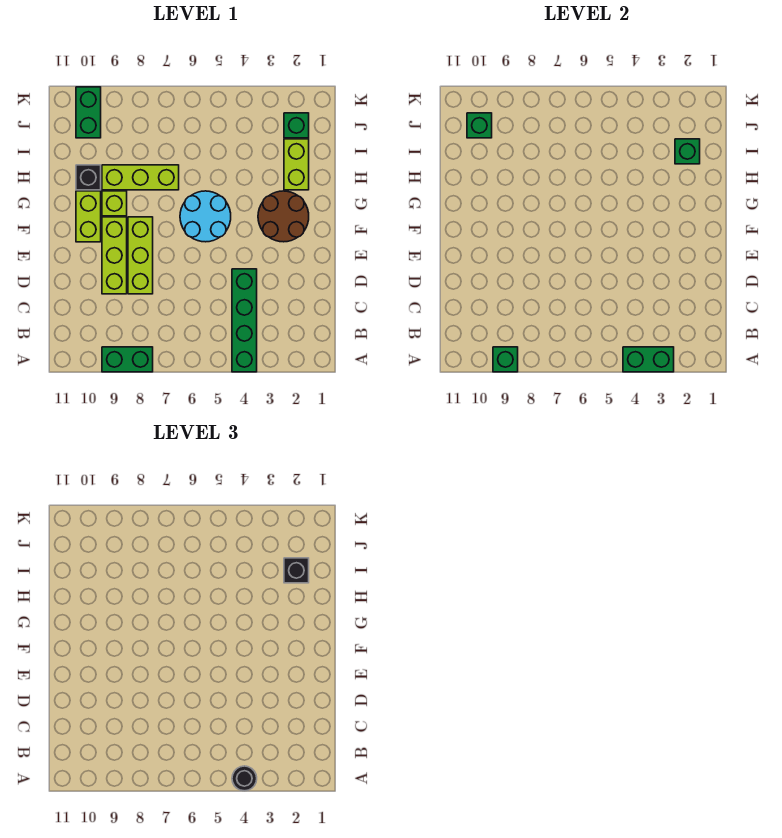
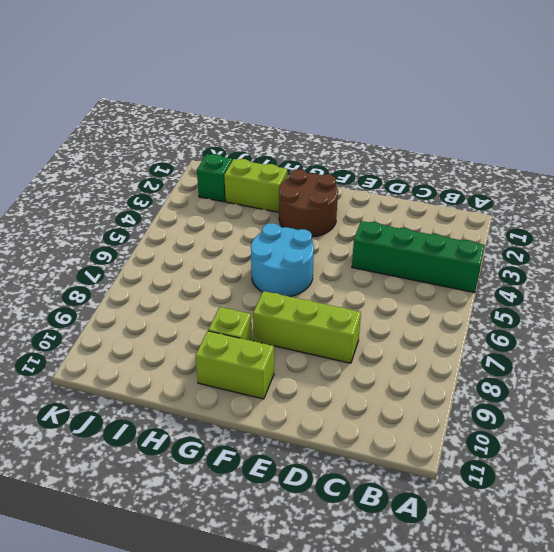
none -> green brick A8:A9 level 1
none -> lime brick D9:F9 level 1
none -> lime brick H7:H9 level 1

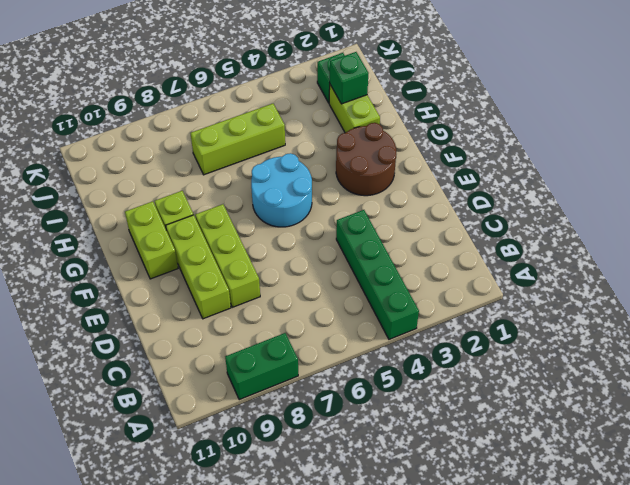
lime brick I5:I7 level 1 -> lime brick H7:H9 level 1
none -> black brick H10 level 1
none -> green brick J10:K10 level 1
none -> green brick A3:A4 level 2

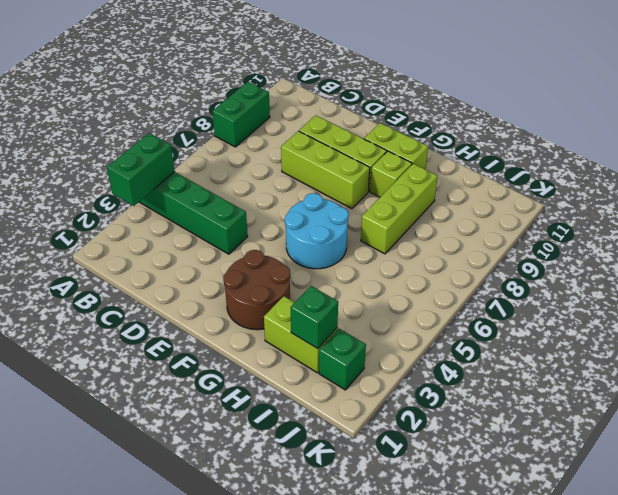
none -> black brick H10 level 1
none -> green brick J10:K10 level 1
none -> green brick A9 level 2

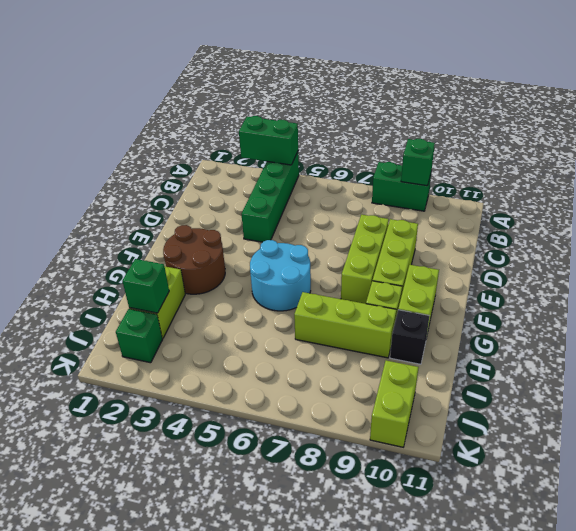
lime brick J10:K10 level 1 -> green brick J10:K10 level 1
none -> green brick J10 level 2
none -> black round brick A4 level 3
none -> black brick I2 level 3

